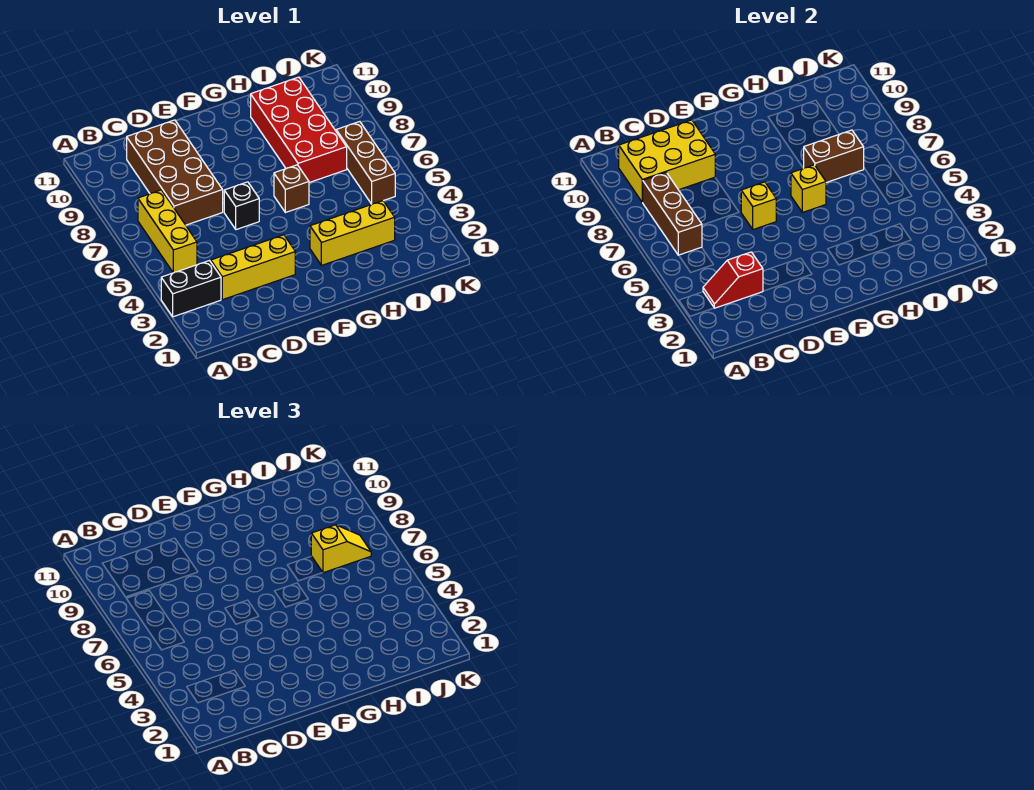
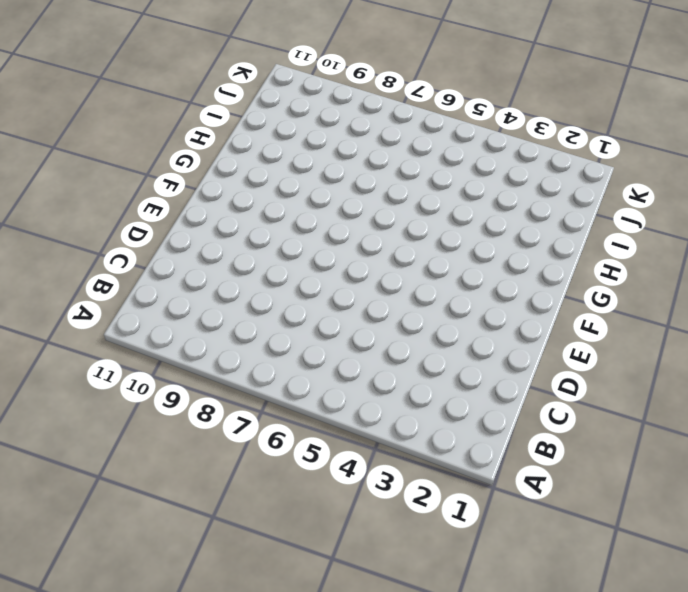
none -> black brick A3:B3 level 1
none -> yellow brick B5:B7 level 1
none -> yellow brick C3:E3 level 1

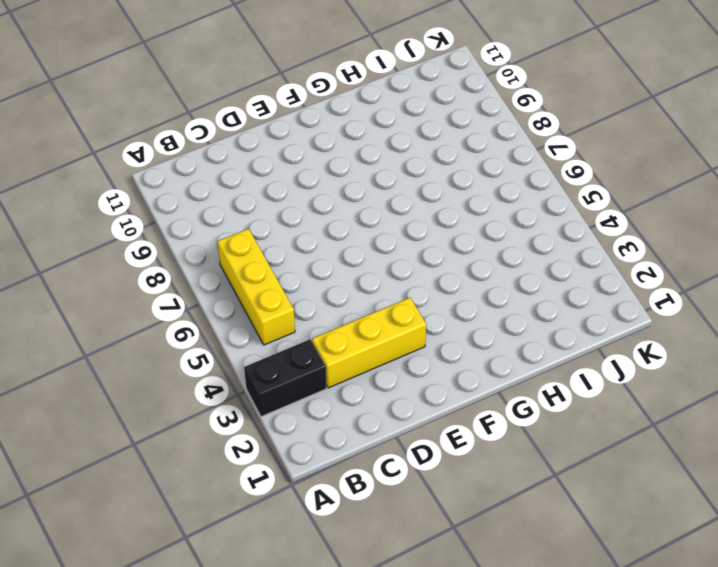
none -> brown brick C7:D10 level 1
none -> black brick E6 level 1
none -> yellow brick G3:I3 level 1

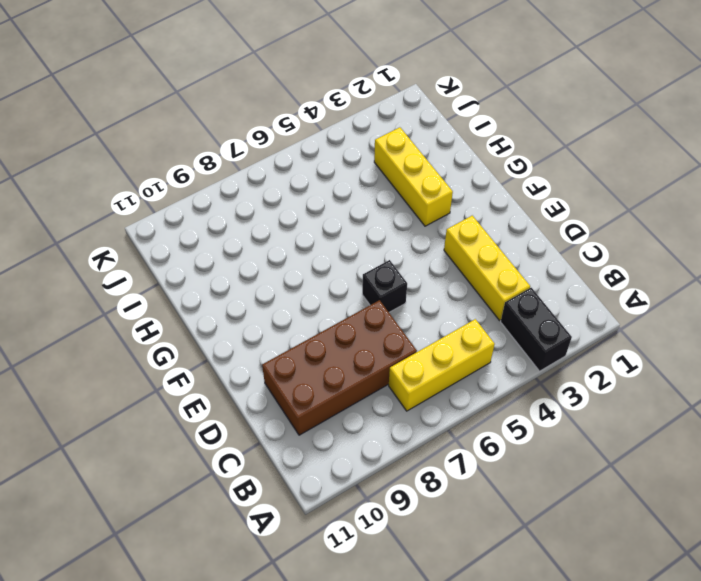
none -> brown brick G6 level 1
none -> red brick H7:I10 level 1
none -> brown brick J5:J7 level 1

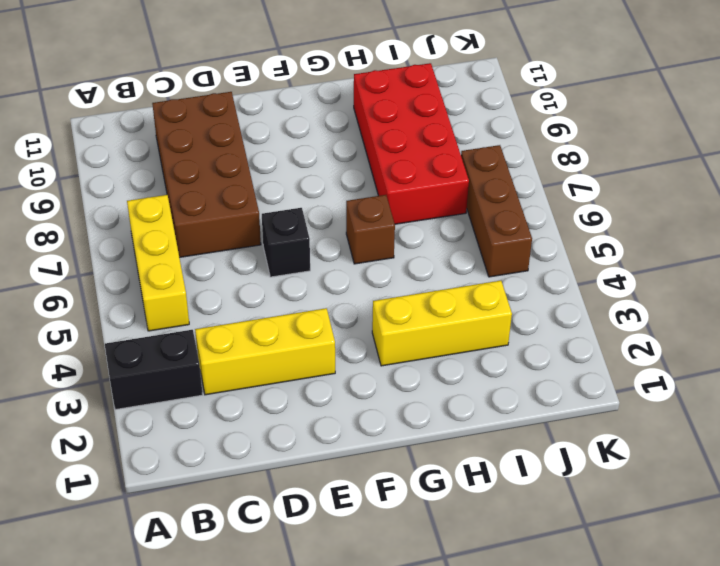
none -> red slope B3:C3 level 2 top C
none -> brown brick B6:B8 level 2
none -> yellow brick B9:D10 level 2

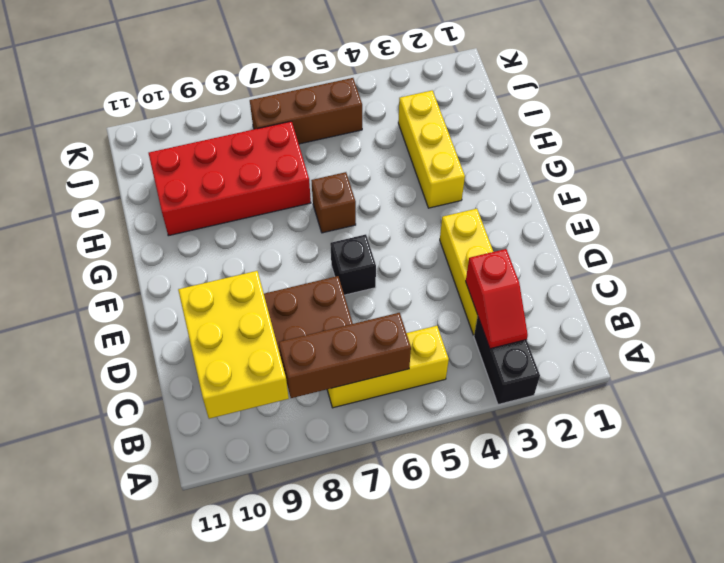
none -> yellow brick E6 level 2
none -> yellow brick G6 level 2
none -> brown brick H7:I7 level 2

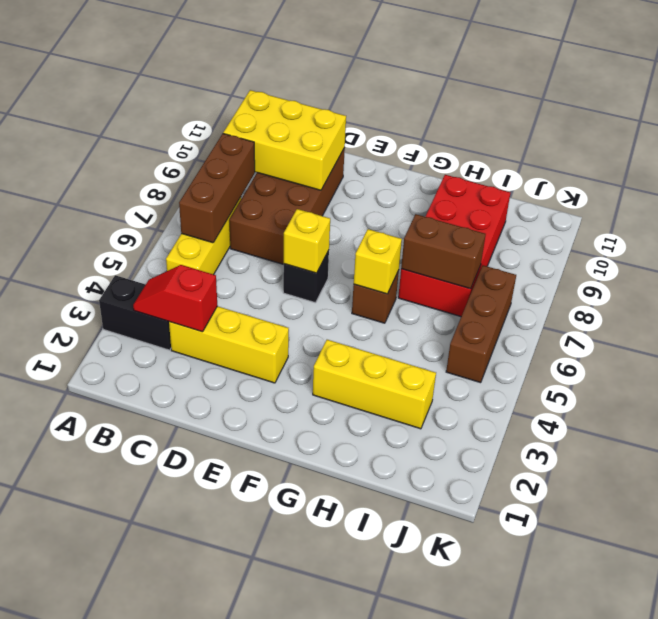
none -> yellow slope I7:J7 level 3 top I

